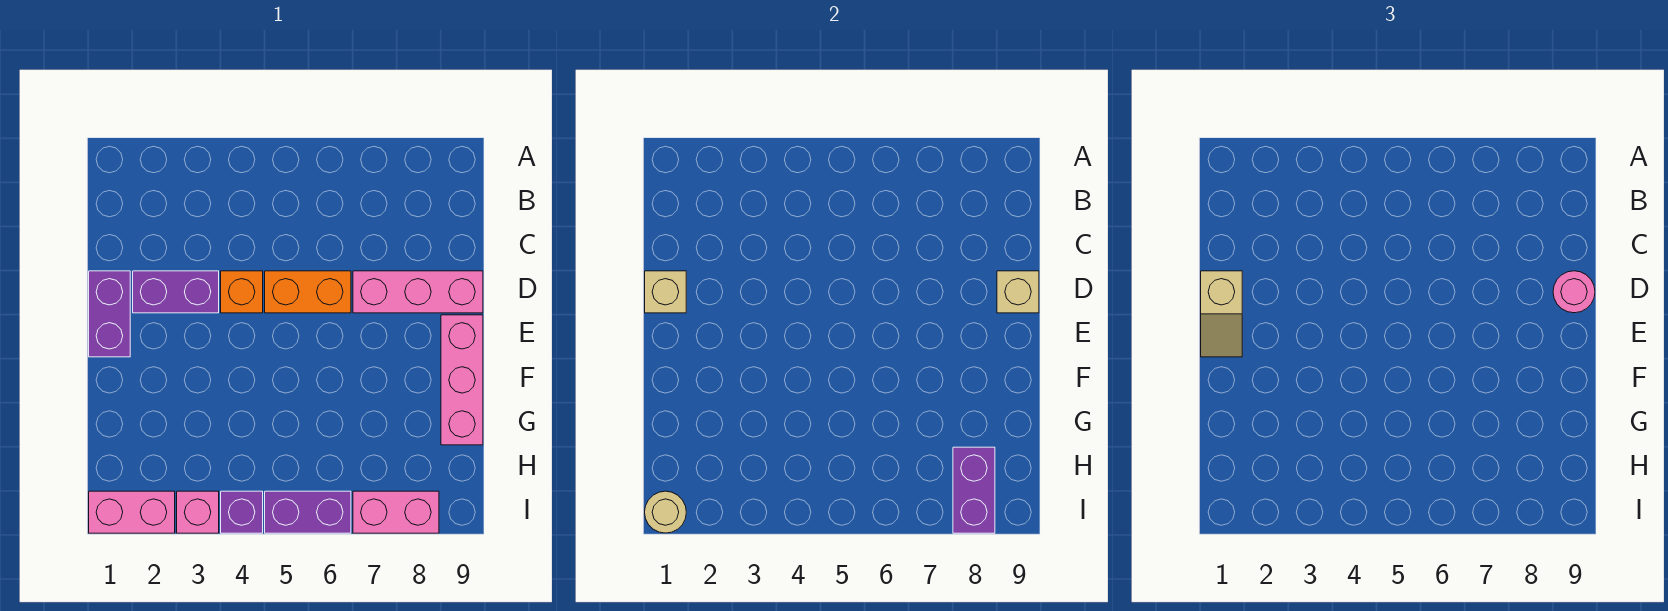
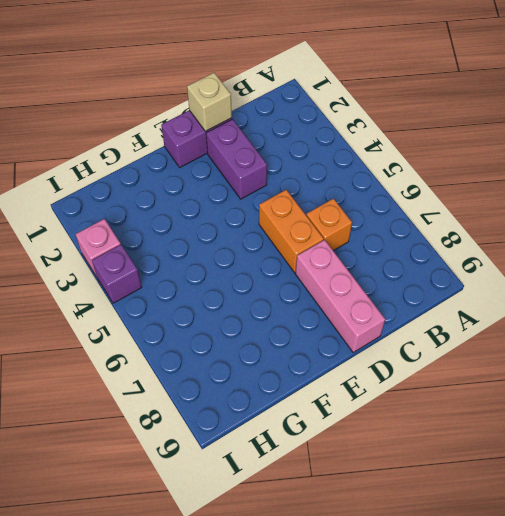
orange brick C6 level 1 -> orange brick D4 level 1
none -> pink brick E9:G9 level 1
none -> pink brick I1:I2 level 1
none -> purple brick I5:I6 level 1

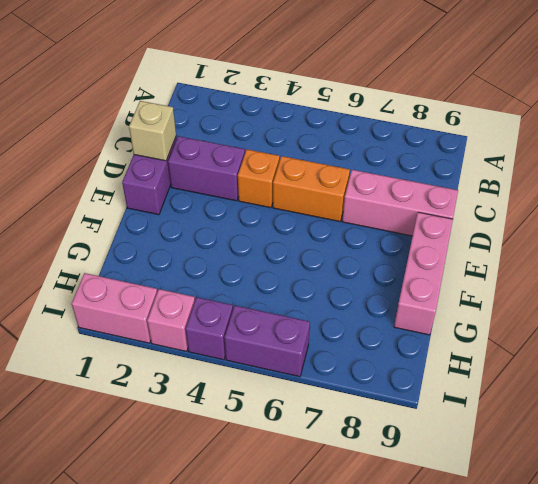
none -> pink brick I7:I8 level 1
none -> tan brick D9 level 2
none -> purple brick H8:I8 level 2

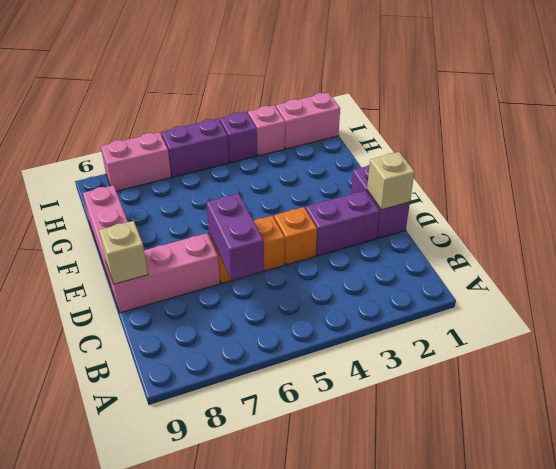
purple brick C6:D6 level 2 -> purple brick H8:I8 level 2
none -> tan round brick I1 level 2
none -> tan slope D1:E1 level 3 top D
none -> pink round brick D9 level 3

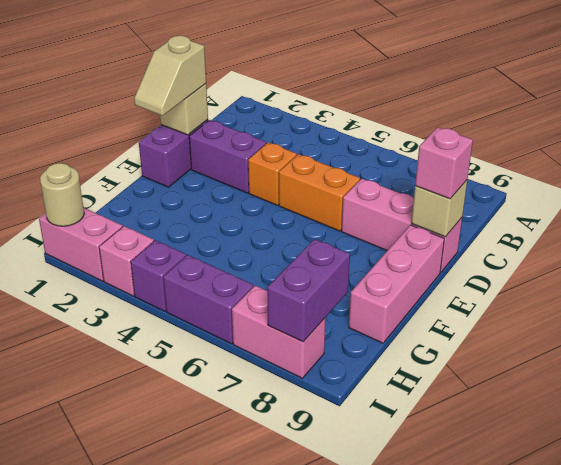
pink brick D9 level 3 -> pink round brick D9 level 3

